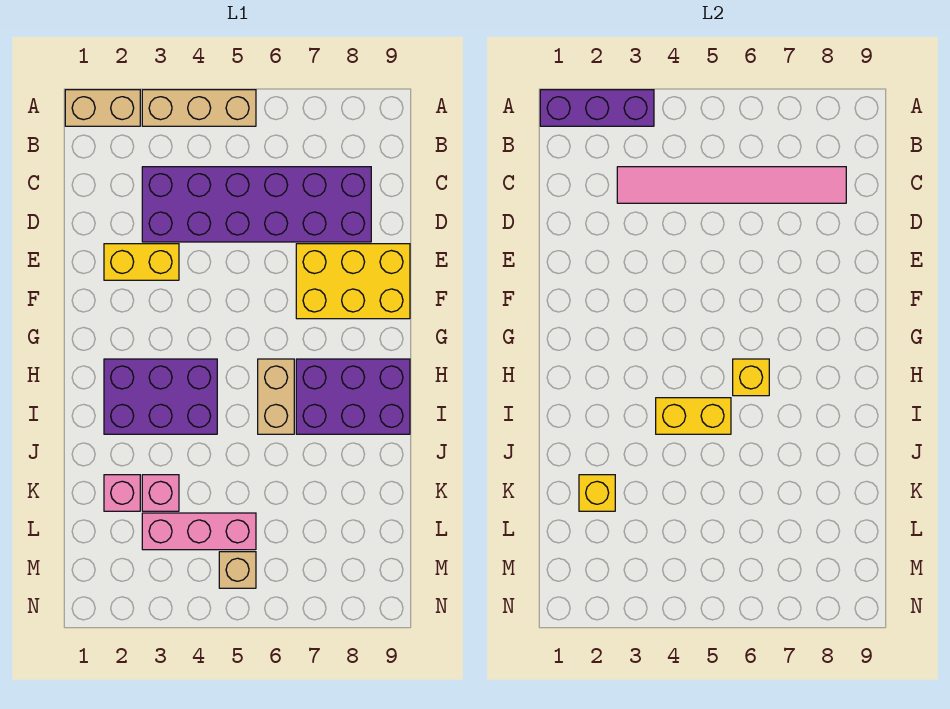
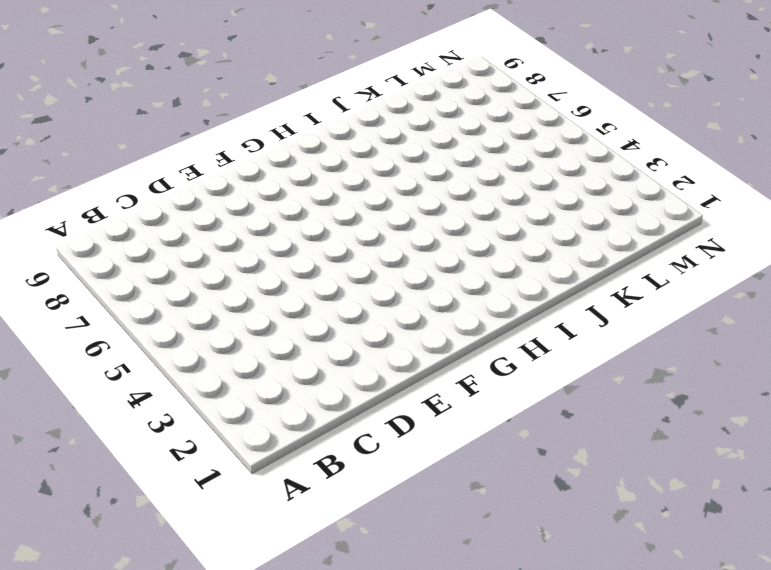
none -> tan brick A1:A2 level 1
none -> tan brick A3:A5 level 1
none -> purple brick C3:D8 level 1

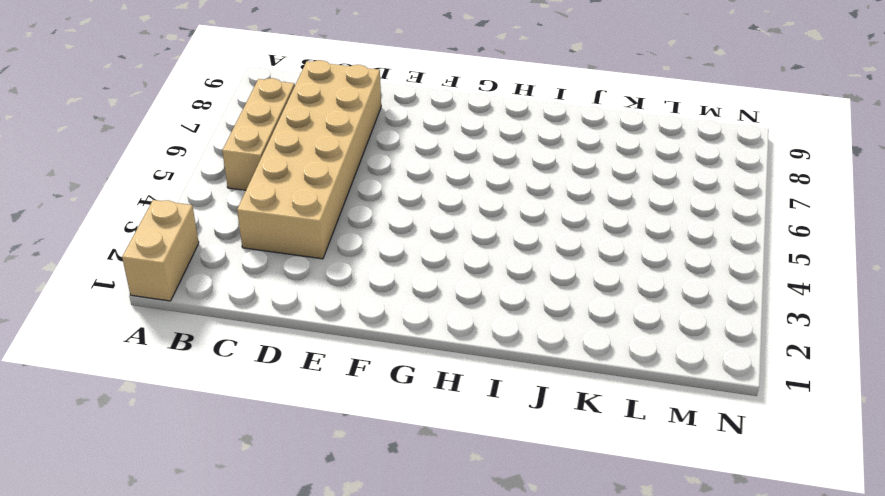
tan brick B5:B7 level 1 -> tan brick A3:A5 level 1
tan brick C3:D8 level 1 -> purple brick C3:D8 level 1
none -> yellow brick E2:E3 level 1
none -> yellow brick E7:F9 level 1
none -> purple brick H2:I4 level 1

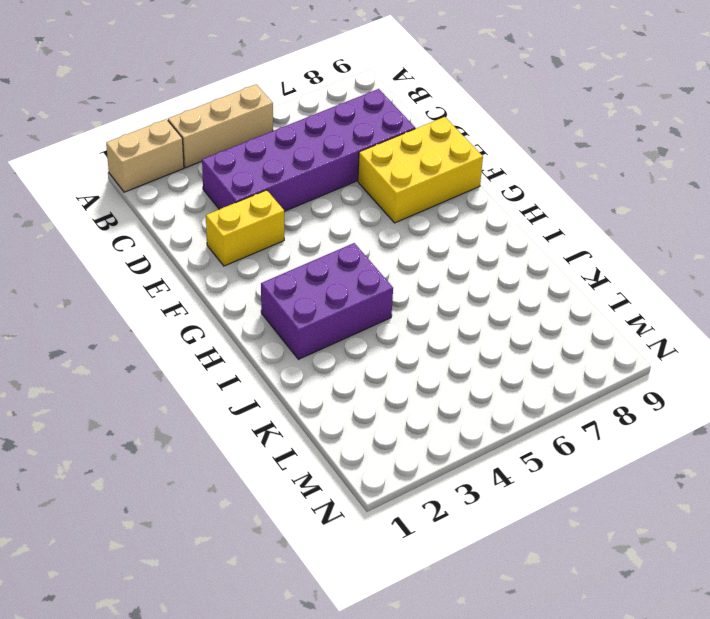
none -> tan brick H6:I6 level 1
none -> purple brick H7:I9 level 1
none -> pink brick K2 level 1

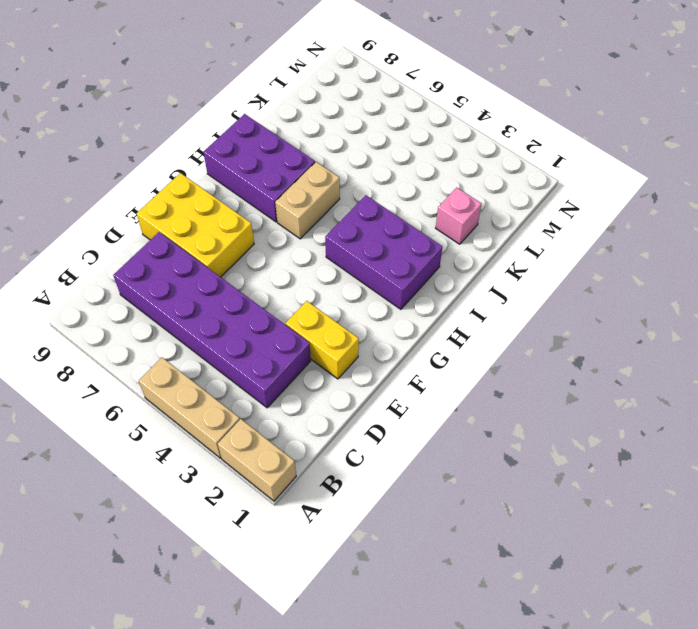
none -> pink brick K3 level 1
none -> pink brick L3:L5 level 1
none -> tan brick M5 level 1

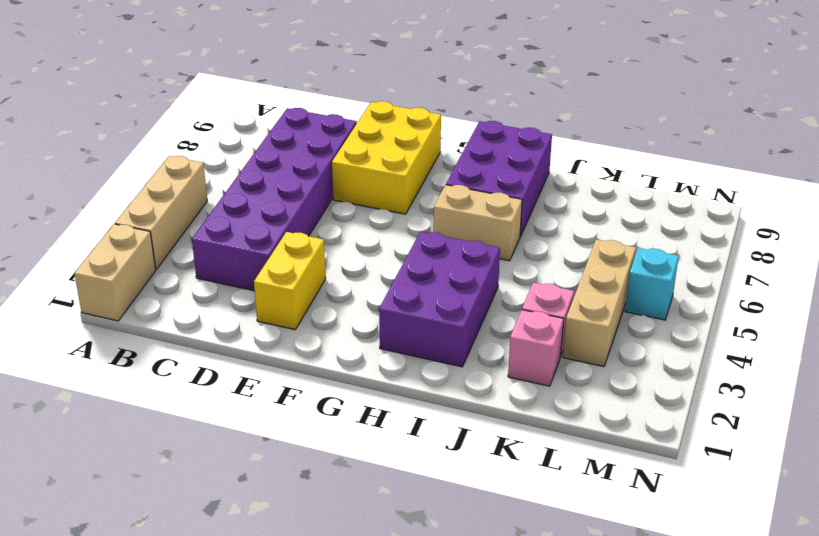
tan brick L3:L5 level 1 -> pink brick L3:L5 level 1
cyan brick M5 level 1 -> tan brick M5 level 1
none -> purple brick A1:A3 level 2
none -> pink tile C3:C8 level 2
none -> yellow brick H6 level 2

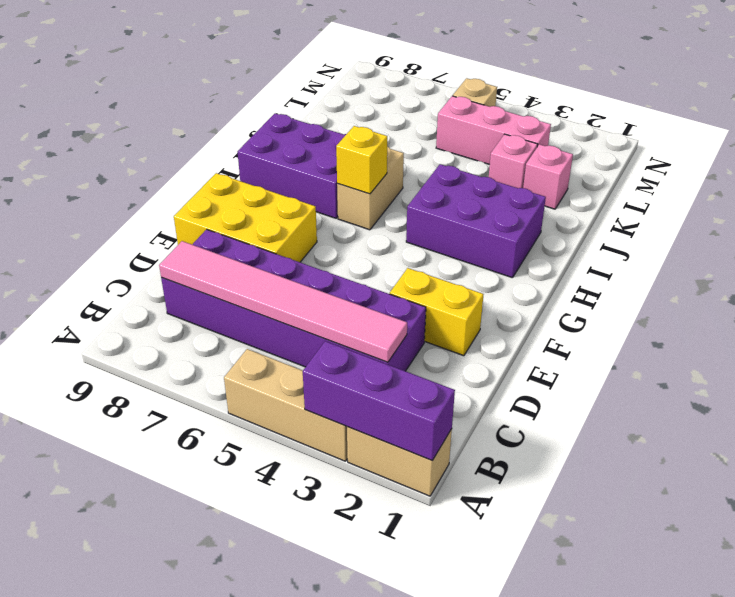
none -> yellow brick I4:I5 level 2
none -> yellow brick K2 level 2

